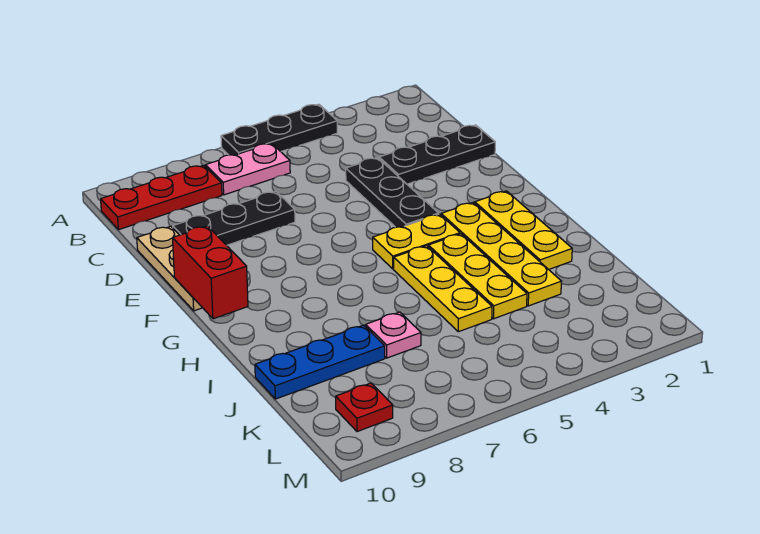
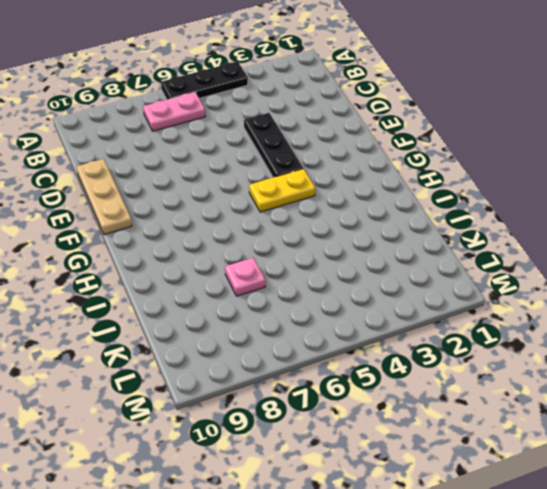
none -> red plate B8:B10 level 1
none -> black plate D1:D3 level 1
none -> black plate D7:D9 level 1

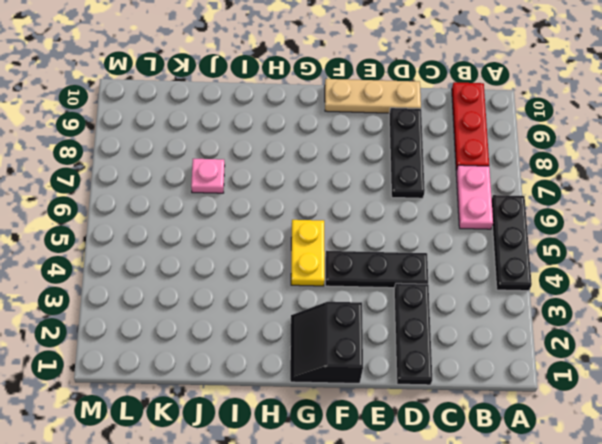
black slope F1:G2 level 1 top F -> yellow plate G2:I2 level 1
none -> yellow plate G3:J3 level 1
none -> yellow plate H4:J4 level 1
none -> yellow plate H5:J5 level 1

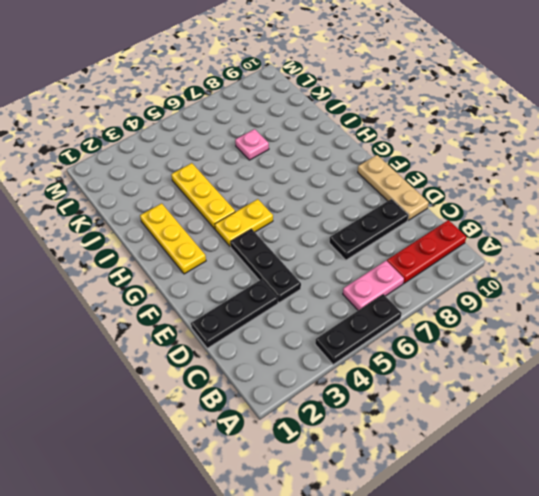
none -> yellow plate G3:J3 level 1
none -> yellow plate H5:J5 level 1
none -> blue plate J8:J10 level 1

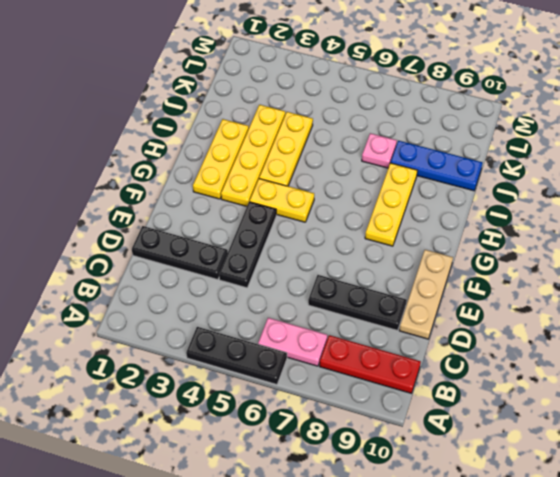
yellow plate G8:I8 level 1 -> yellow plate H5:J5 level 1
none -> red plate L9 level 1
none -> red brick F10:G10 level 2

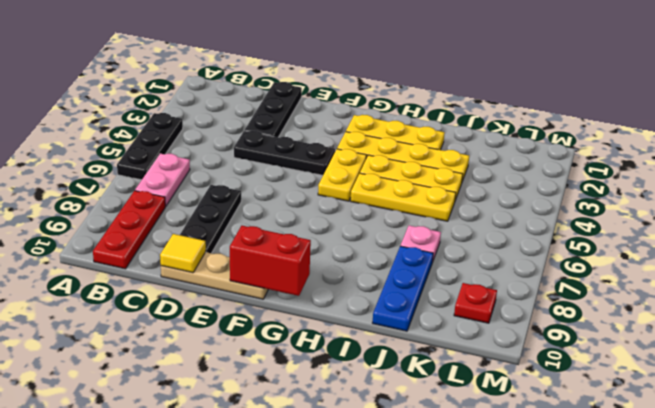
yellow tile D10 level 2 -> none

